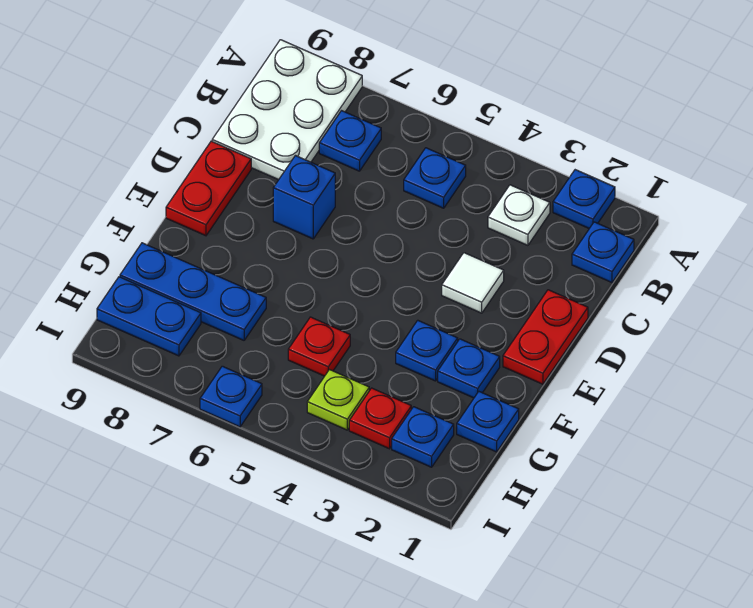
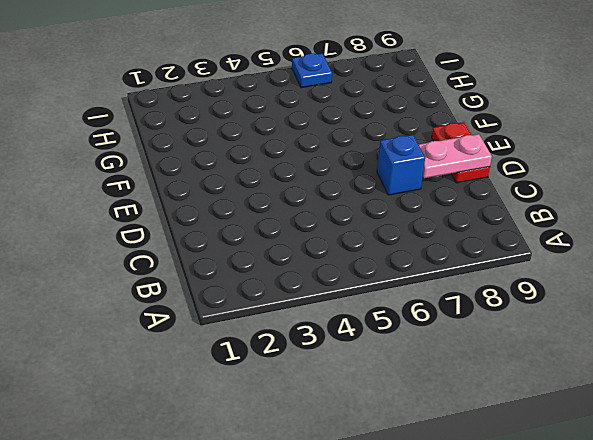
pink plate D8:D9 level 2 -> none
none -> blue plate A2 level 1
none -> white plate A8:C9 level 1
none -> blue plate B1 level 1

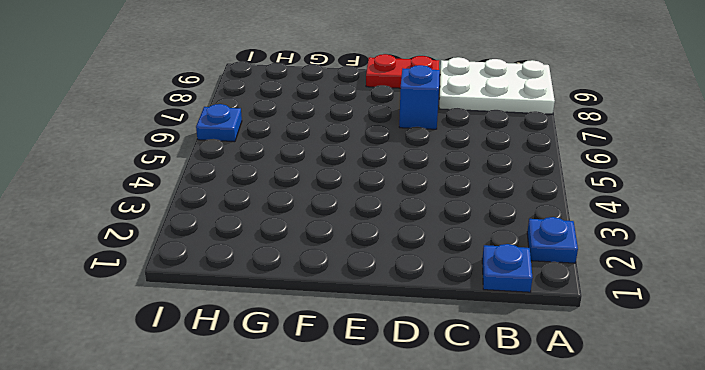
none -> white plate B3 level 1
none -> blue plate B5 level 1
none -> blue plate B7 level 1

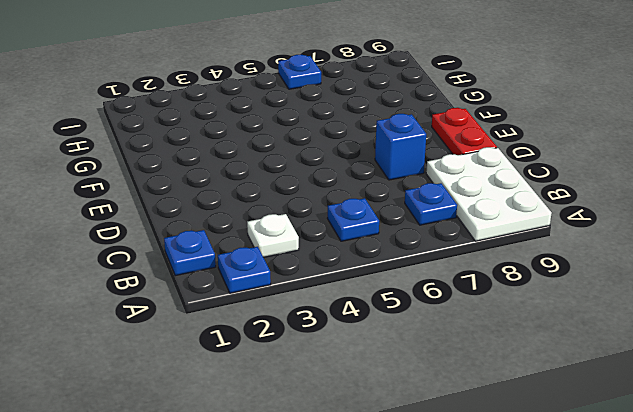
none -> red plate D1:E1 level 1
none -> white tile D3 level 1
none -> blue plate F2 level 1

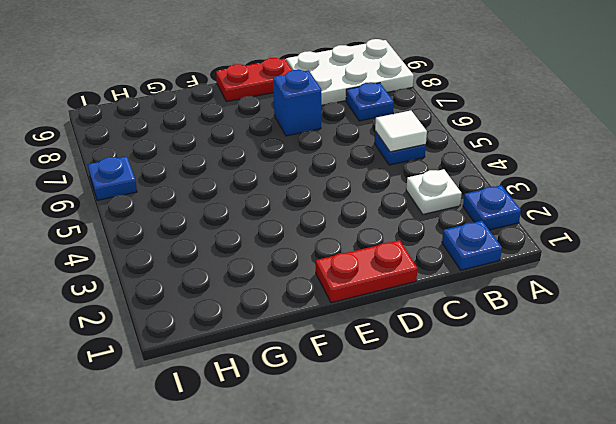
white tile B5 level 2 -> white tile D3 level 1
none -> blue plate F2 level 1
none -> blue plate F3 level 1
none -> blue plate G1 level 1

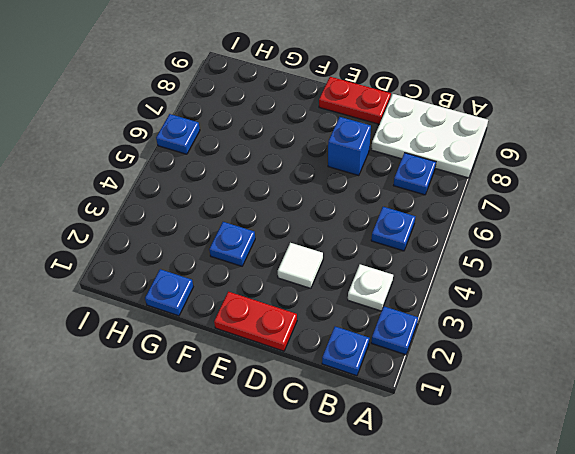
none -> blue plate F2 level 1
none -> red plate G5 level 1
none -> blue plate G7:G9 level 1

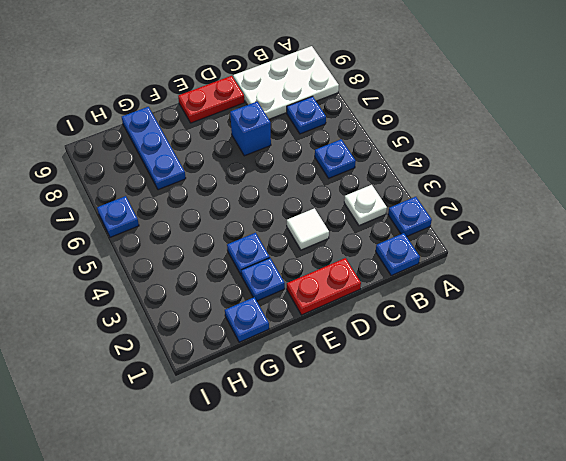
none -> red plate G5 level 1
none -> blue plate H2 level 1
none -> red plate H3 level 1

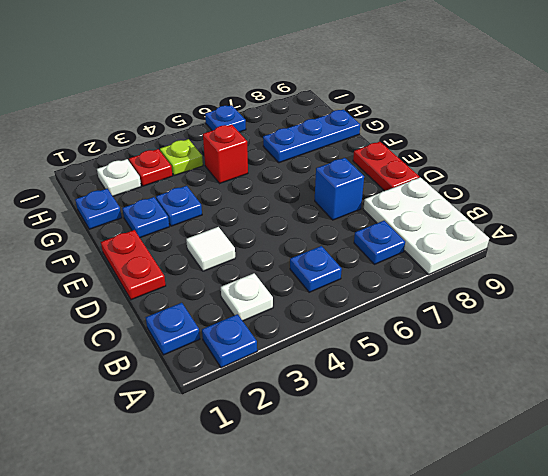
red brick G5 level 1 -> red plate G5 level 1
white plate H2 level 1 -> blue plate H2 level 1
none -> blue plate H8:H9 level 1

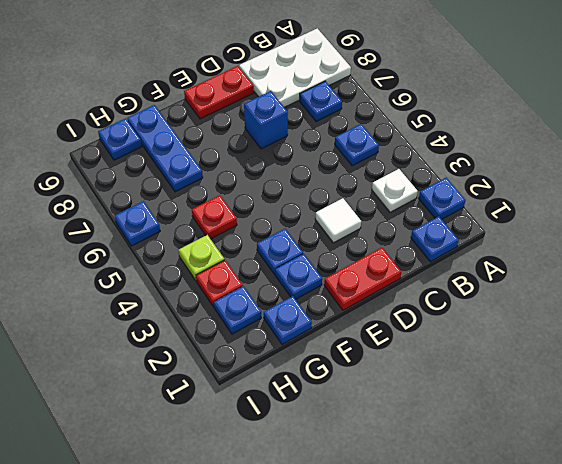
blue plate H9 level 1 -> blue plate H8:H9 level 1

